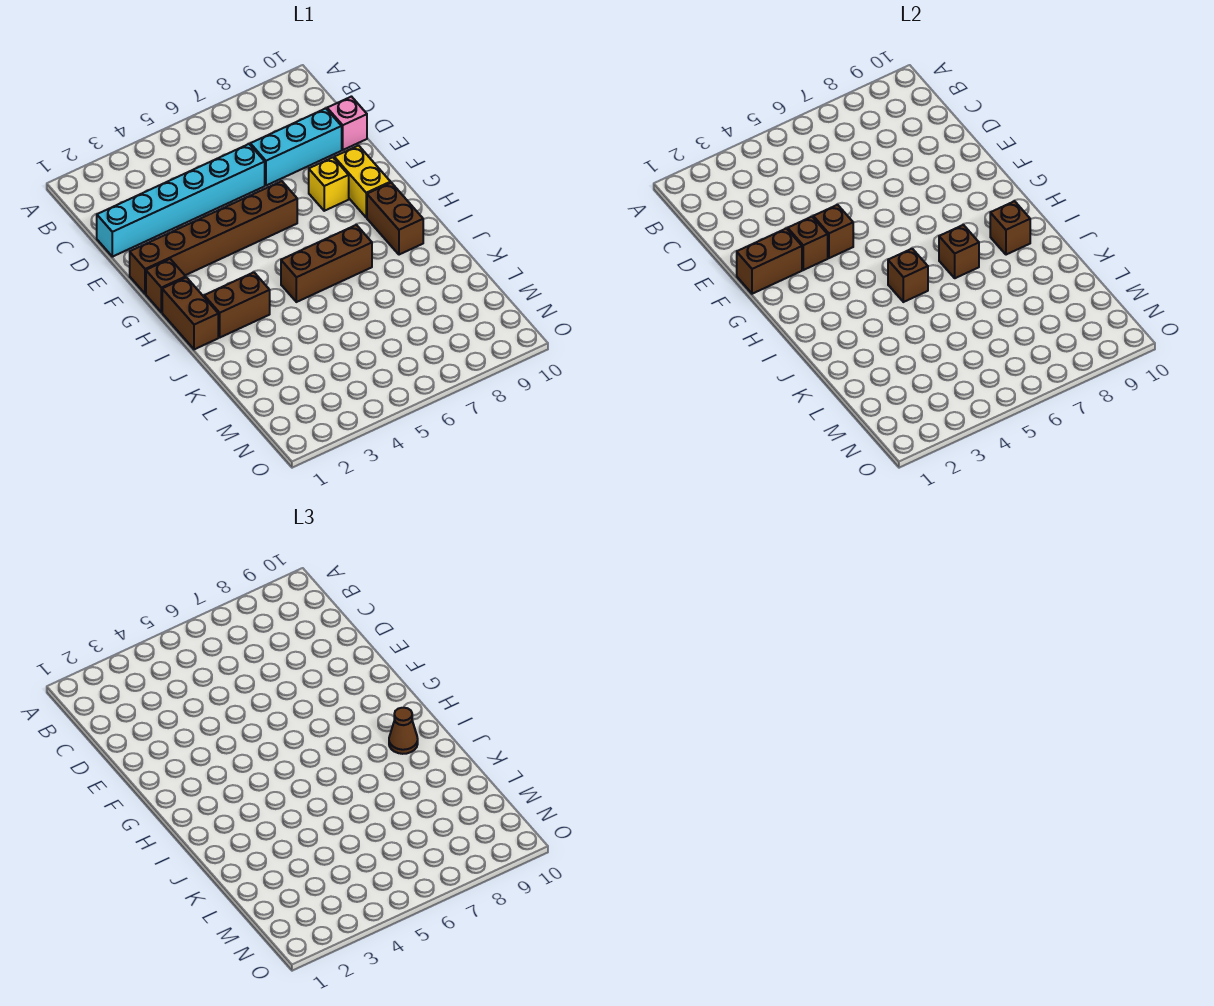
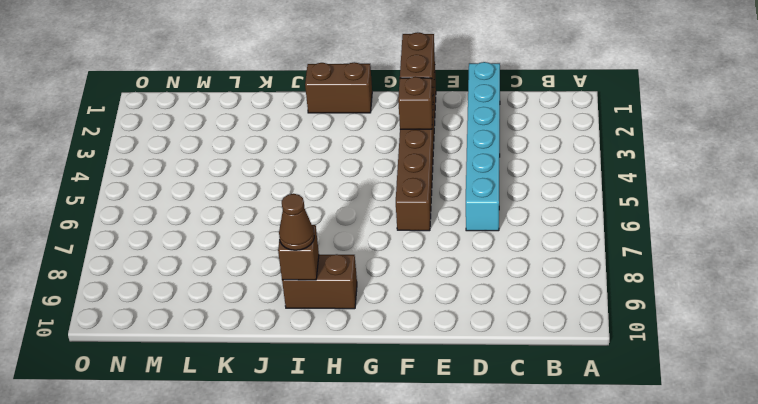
none -> cyan brick D7:D9 level 1
none -> pink brick D10 level 1
none -> yellow brick F8 level 1

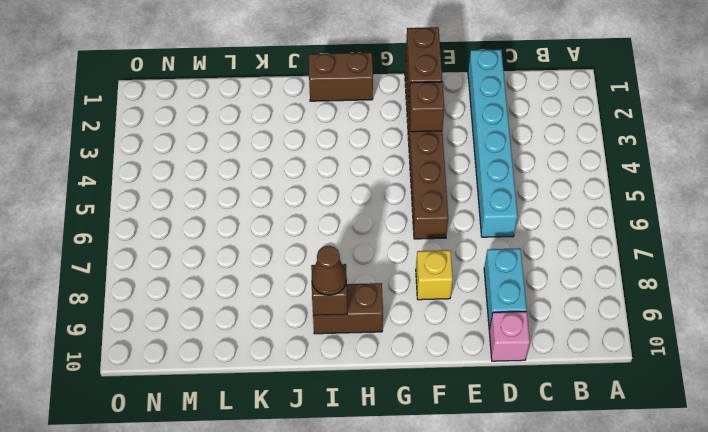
cyan brick D8:D9 level 1 -> cyan brick D7:D9 level 1
none -> yellow brick F9:G9 level 1
none -> brown brick G1 level 1
none -> brown brick I2:I3 level 1

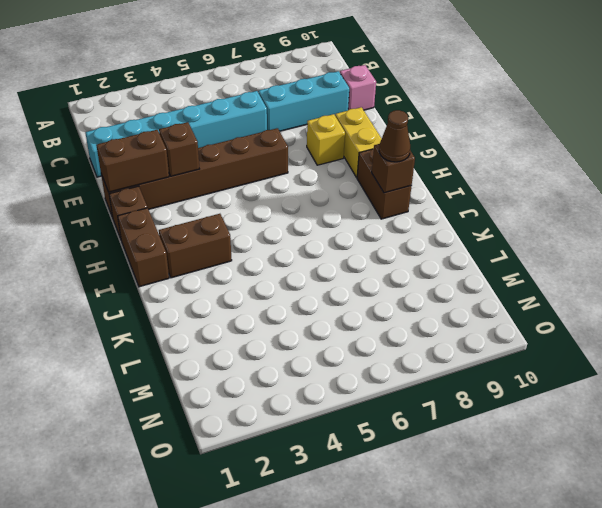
none -> brown brick I5:I7 level 1
none -> brown brick F4 level 2
none -> brown brick I5 level 2

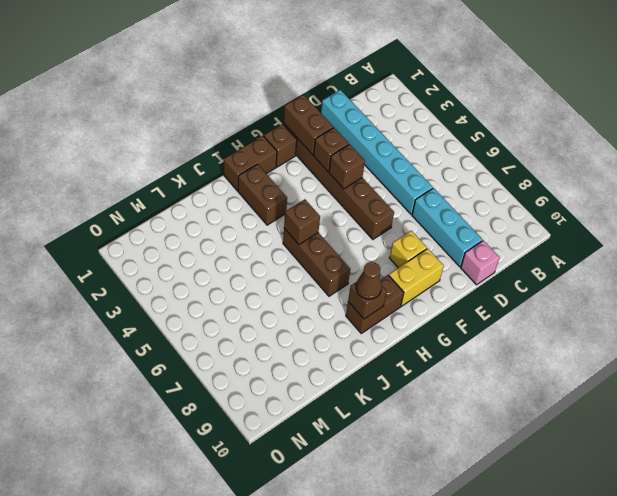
none -> brown brick I7 level 2

